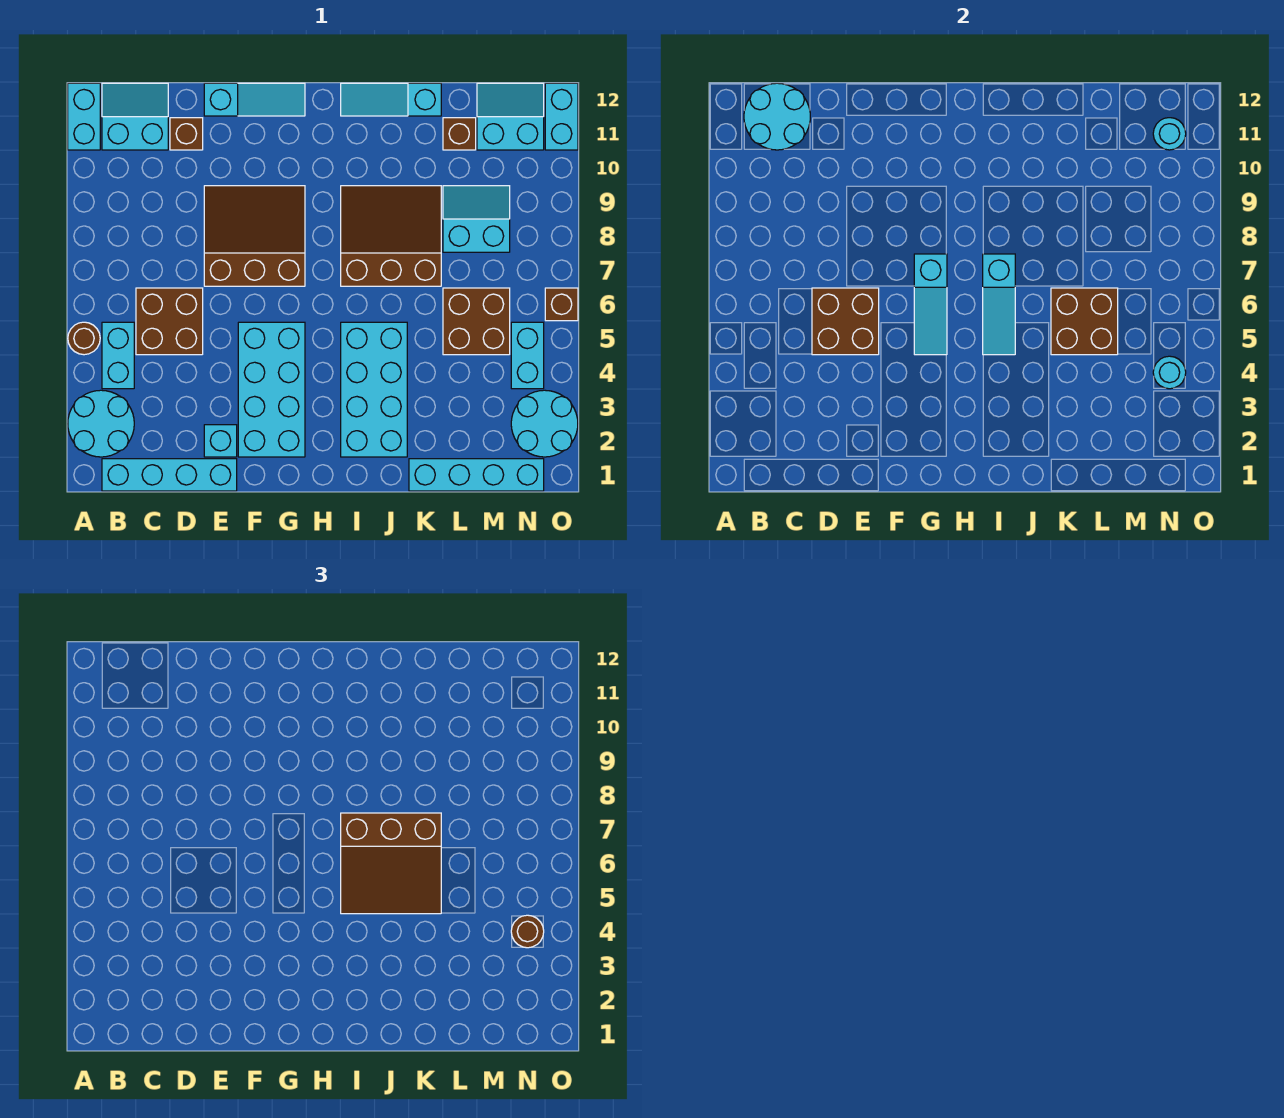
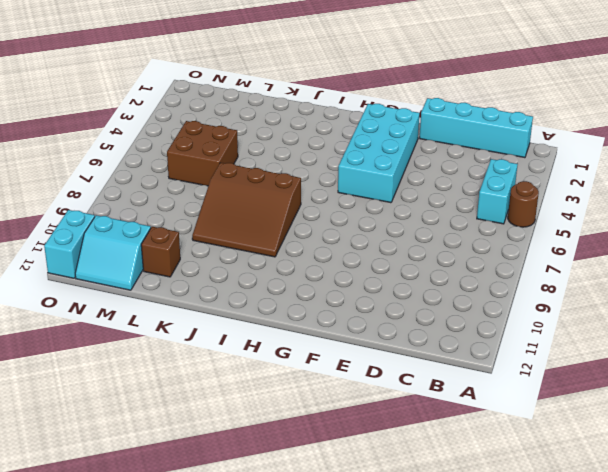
none -> cyan round brick A2:B3 level 1
none -> cyan brick A11:A12 level 1
none -> cyan slope B11:C12 level 1 top 11
none -> brown brick C5:D6 level 1

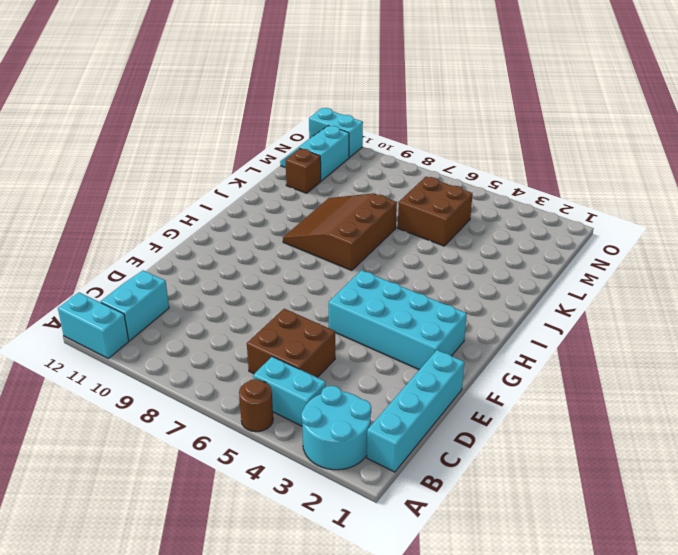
none -> brown brick D11 level 1
none -> cyan brick E2 level 1
none -> brown slope E7:G9 level 1 top 7
none -> cyan slope E12:G12 level 1 top E

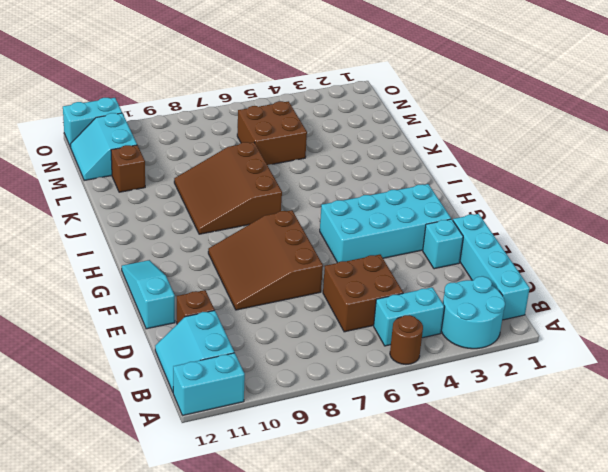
none -> cyan brick I2:J5 level 1
none -> cyan slope I12:K12 level 1 top K
none -> cyan brick K1:N1 level 1
none -> cyan slope L8:M9 level 1 top 8

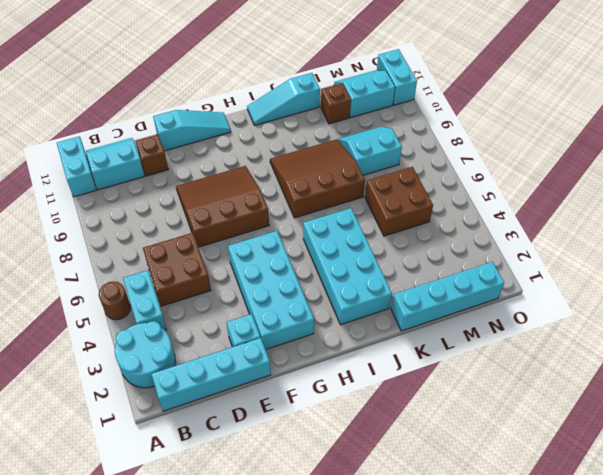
none -> cyan round brick N2:O3 level 1
none -> cyan brick N4:N5 level 1
none -> brown brick O6 level 1
none -> cyan round brick B11:C12 level 2

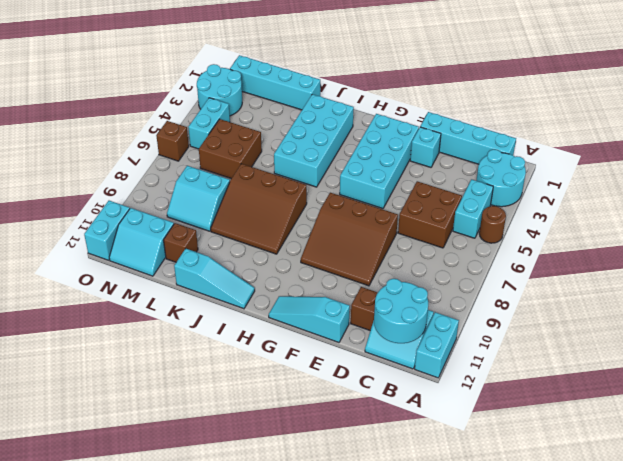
none -> brown brick D5:E6 level 2
none -> cyan slope G5:G7 level 2 top 7
none -> cyan slope I5:I7 level 2 top 7
none -> brown brick K5:L6 level 2

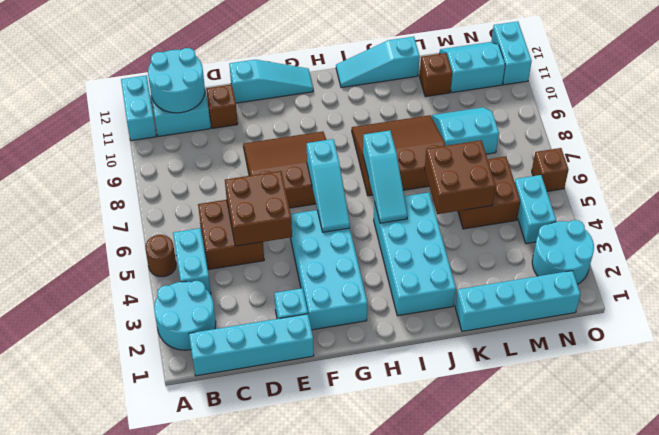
none -> cyan round brick N4 level 2
none -> cyan round brick N11 level 2
none -> brown slope I5:K7 level 3 top 7
none -> brown round brick N4 level 3

